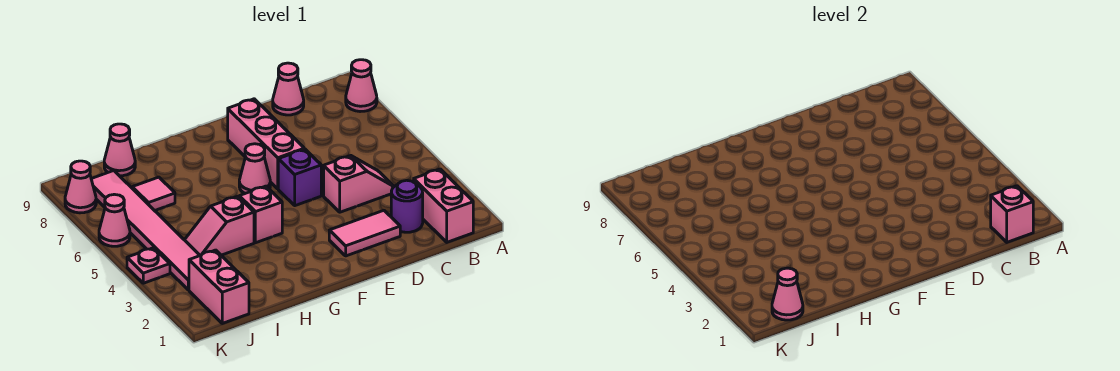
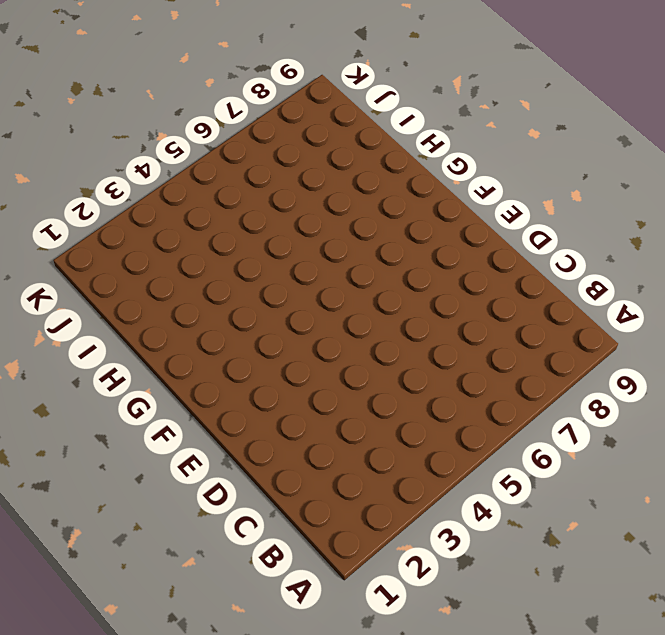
none -> pink cone A8 level 1
none -> pink brick B1:B2 level 1
none -> purple round brick C2 level 1

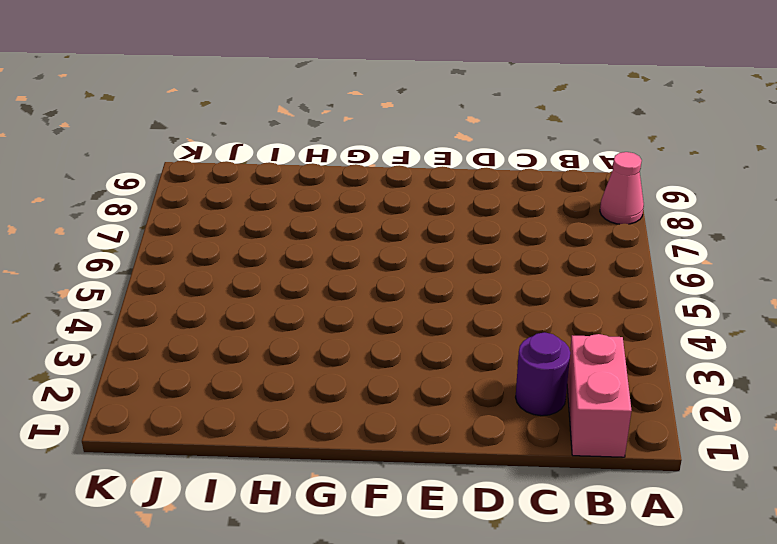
none -> pink slope C4:D4 level 1 top D
none -> pink cone C9 level 1
none -> pink tile D2:E2 level 1

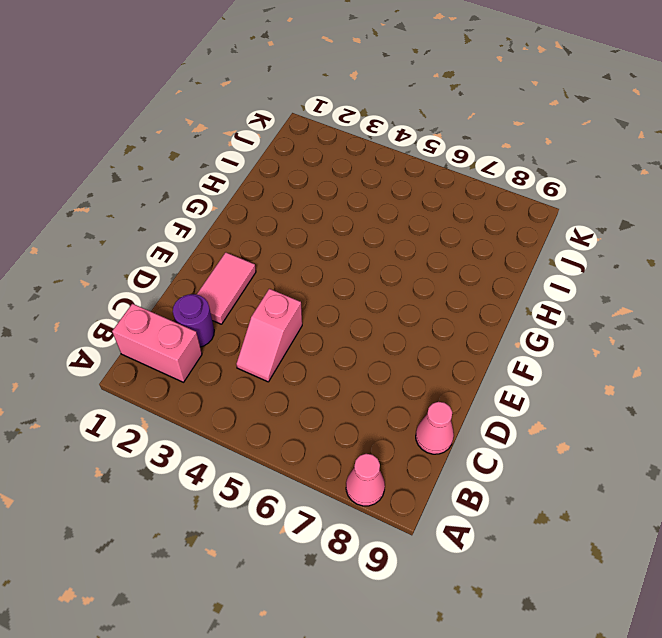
none -> purple brick E5 level 1
none -> pink brick E6:E8 level 1
none -> pink cone F6 level 1

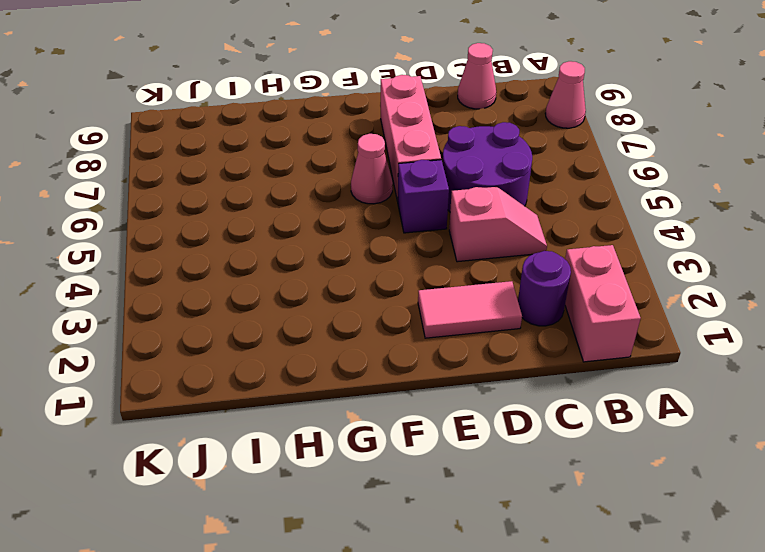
purple round brick C5:D6 level 1 -> none
none -> pink brick G4 level 1
none -> pink slope H4:I4 level 1 top H
none -> pink tile I7 level 1

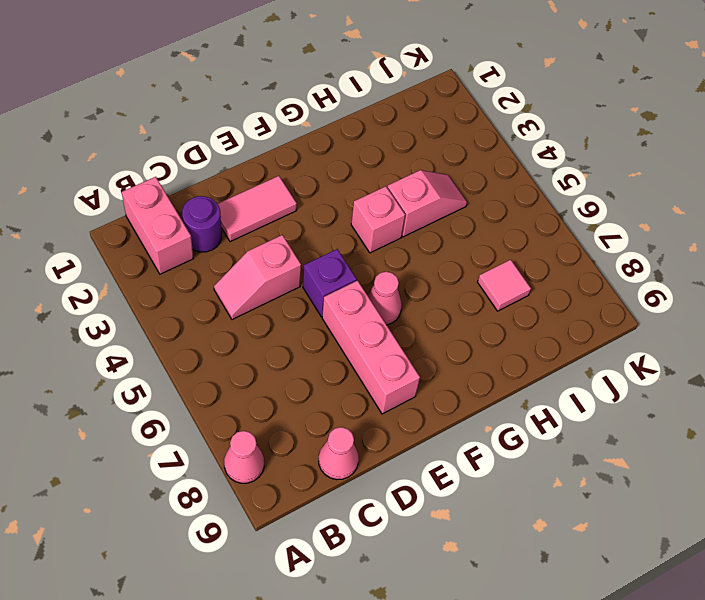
none -> pink cone I9 level 1
none -> pink brick J1:J2 level 1
none -> pink tile J3:J8 level 1

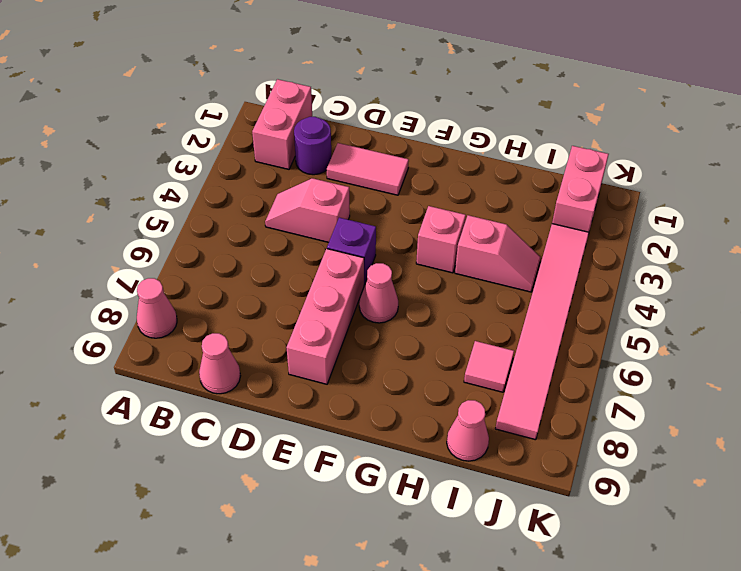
none -> pink plate K4 level 1
none -> pink cone K6 level 1
none -> pink cone K8 level 1

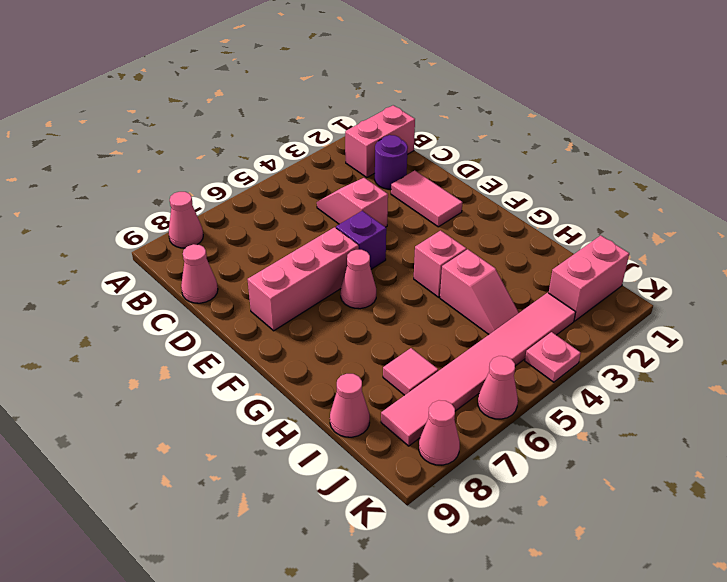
none -> pink brick B1 level 2
none -> pink cone J1 level 2

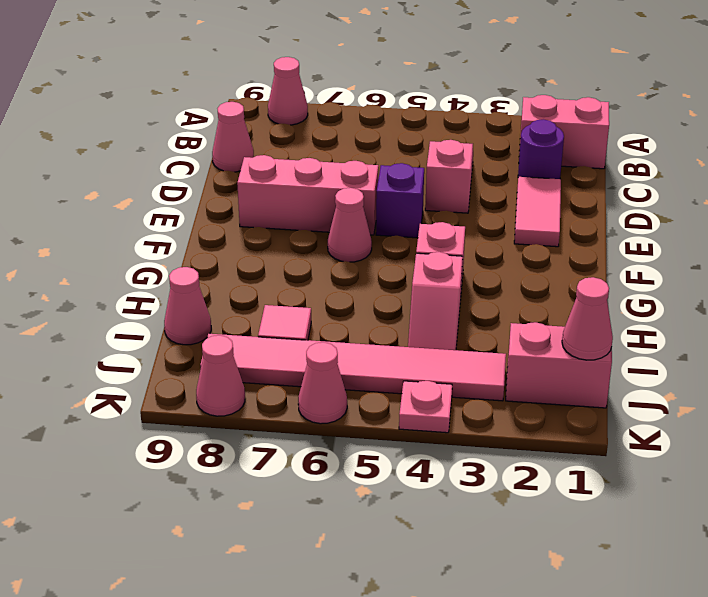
none -> pink brick B1 level 2

